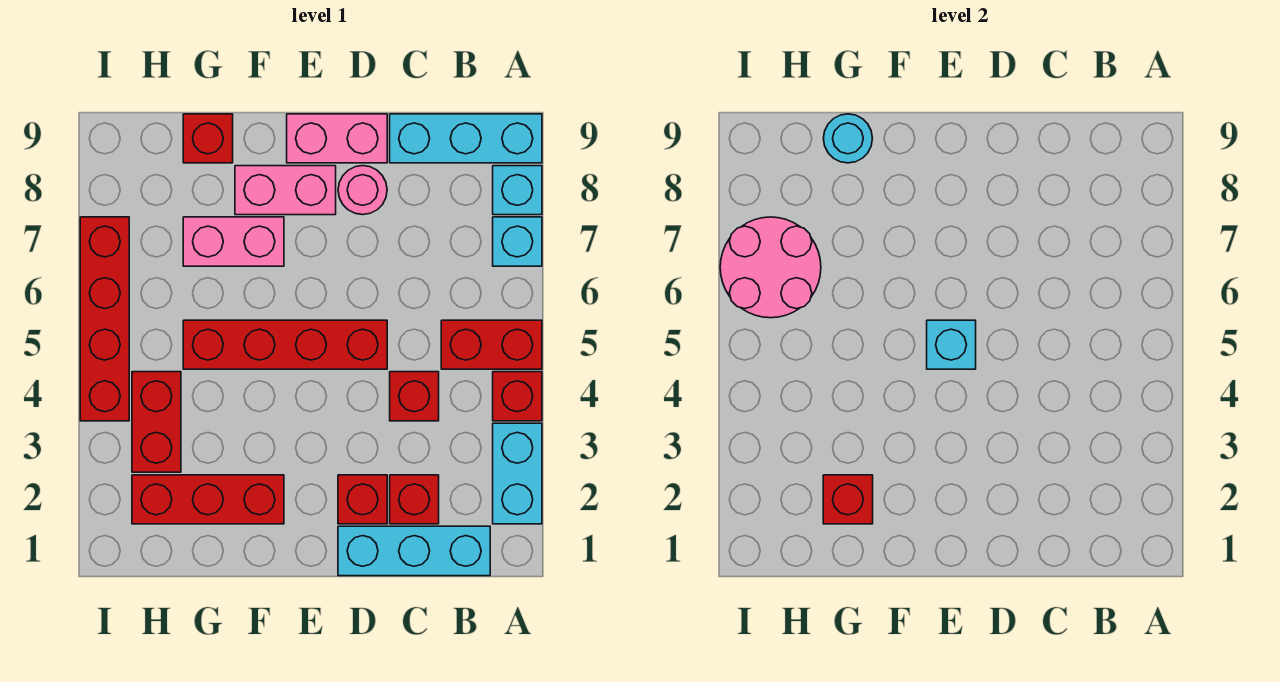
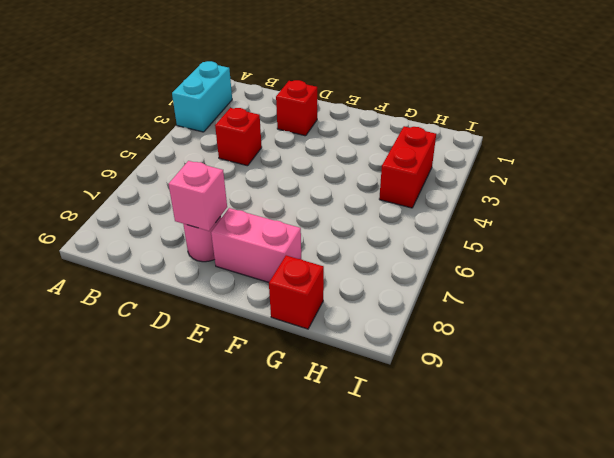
pink brick D8 level 2 -> none
none -> red brick A4 level 1
none -> red brick A5:B5 level 1
none -> cyan brick A7 level 1

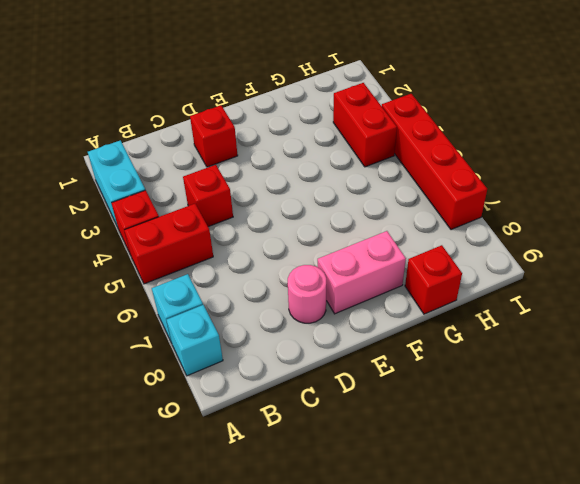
none -> cyan brick A9:C9 level 1
none -> cyan brick B1:D1 level 1
none -> red brick C2 level 1

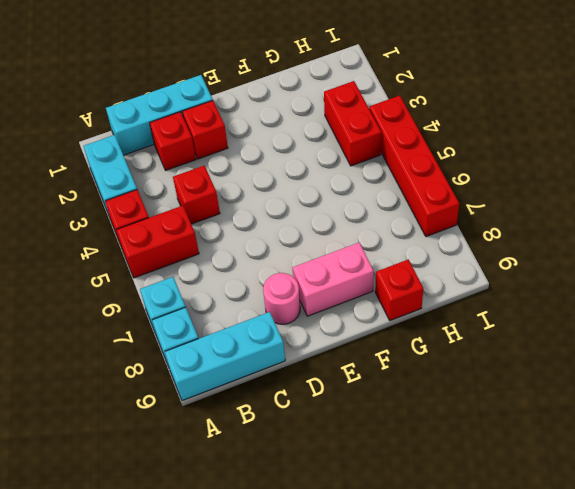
none -> red brick D5:G5 level 1
none -> pink brick D9:E9 level 1
none -> red brick F2:H2 level 1

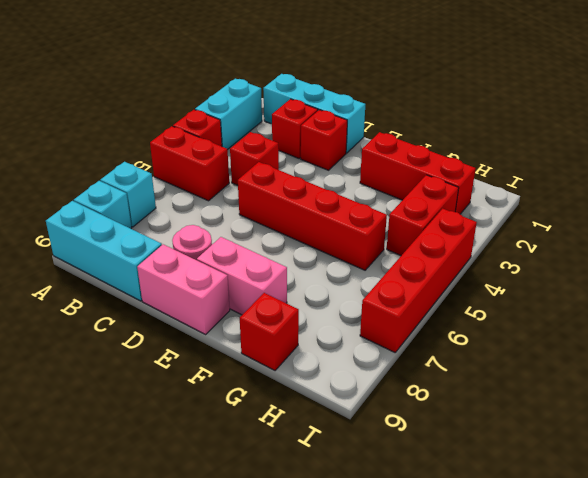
none -> pink brick F7:G7 level 1
none -> cyan brick E5 level 2
none -> red brick G2 level 2

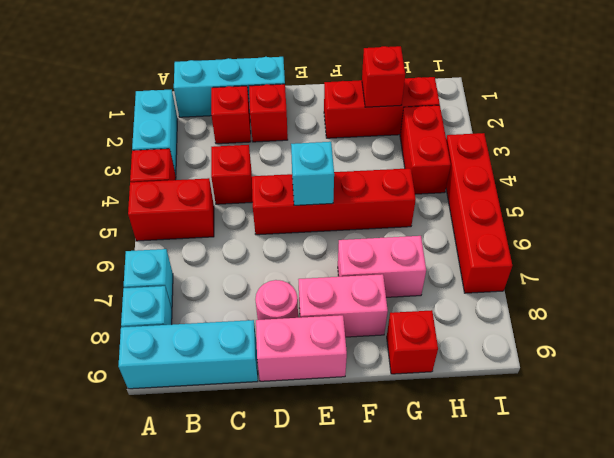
none -> cyan round brick G9 level 2
none -> pink round brick H6:I7 level 2

